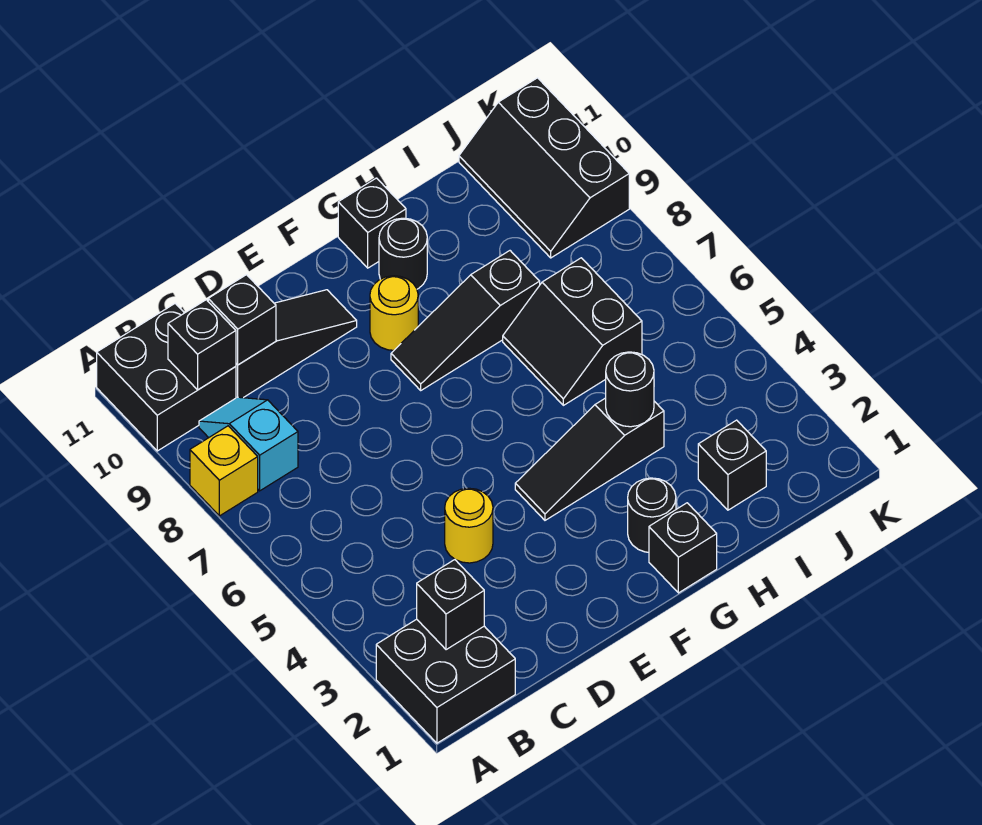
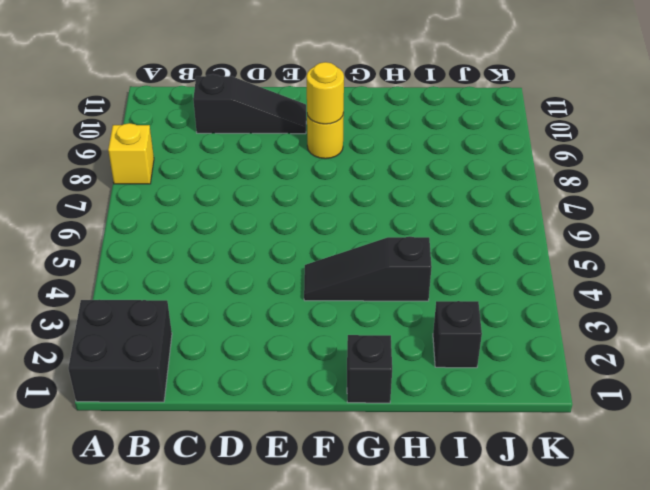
yellow round brick F9 level 2 -> yellow round brick D4 level 1
none -> black brick A10:B11 level 1
none -> cyan slope B8:B9 level 1 top 8
none -> black slope F8:H8 level 1 top H

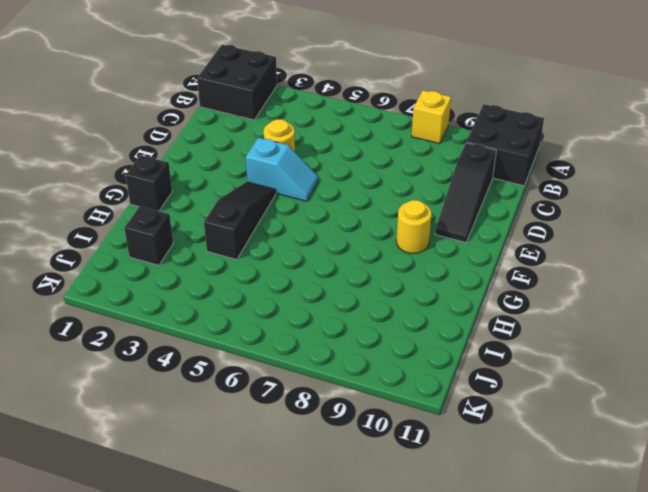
cyan slope E4:E5 level 1 top 4 -> cyan slope B8:B9 level 1 top 8
none -> black slope F8:H8 level 1 top H
none -> black round brick G2 level 1
none -> black round brick G10 level 1

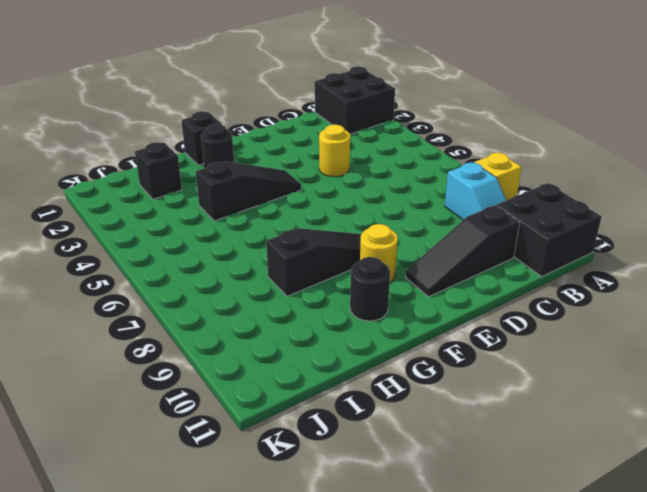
none -> black brick G11 level 1
none -> black slope H6:I7 level 1 top I
none -> black slope J9:K11 level 1 top K

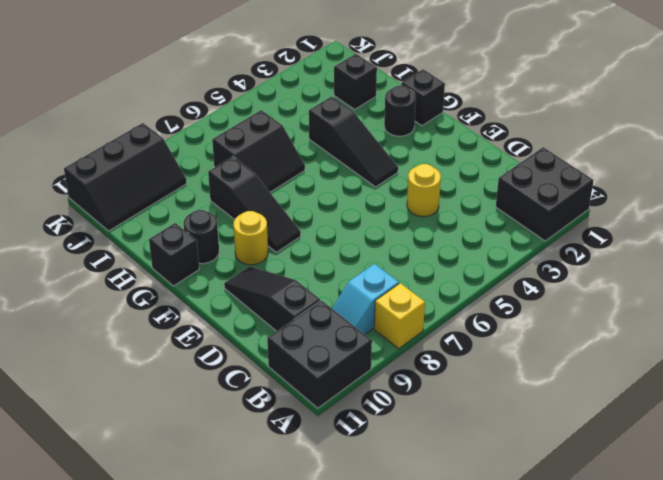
none -> black brick B2 level 2
none -> black brick B10 level 2
none -> black brick C10 level 2

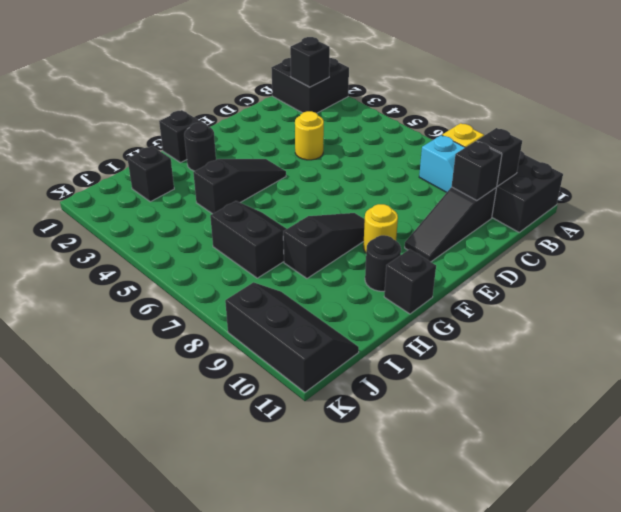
none -> black round brick H4 level 2

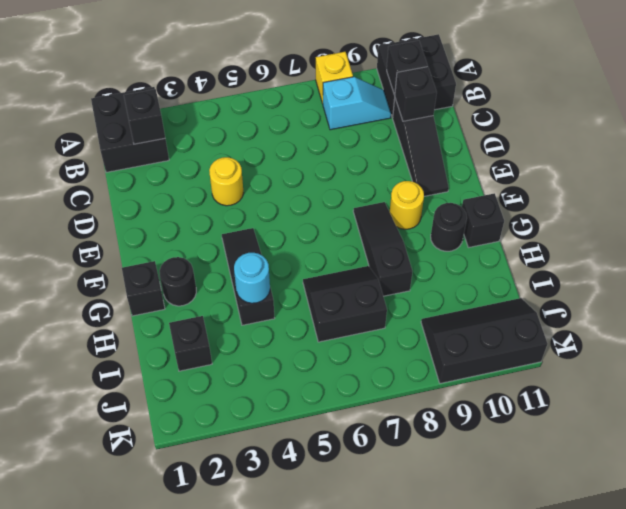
cyan round brick H4 level 2 -> black round brick H4 level 2

